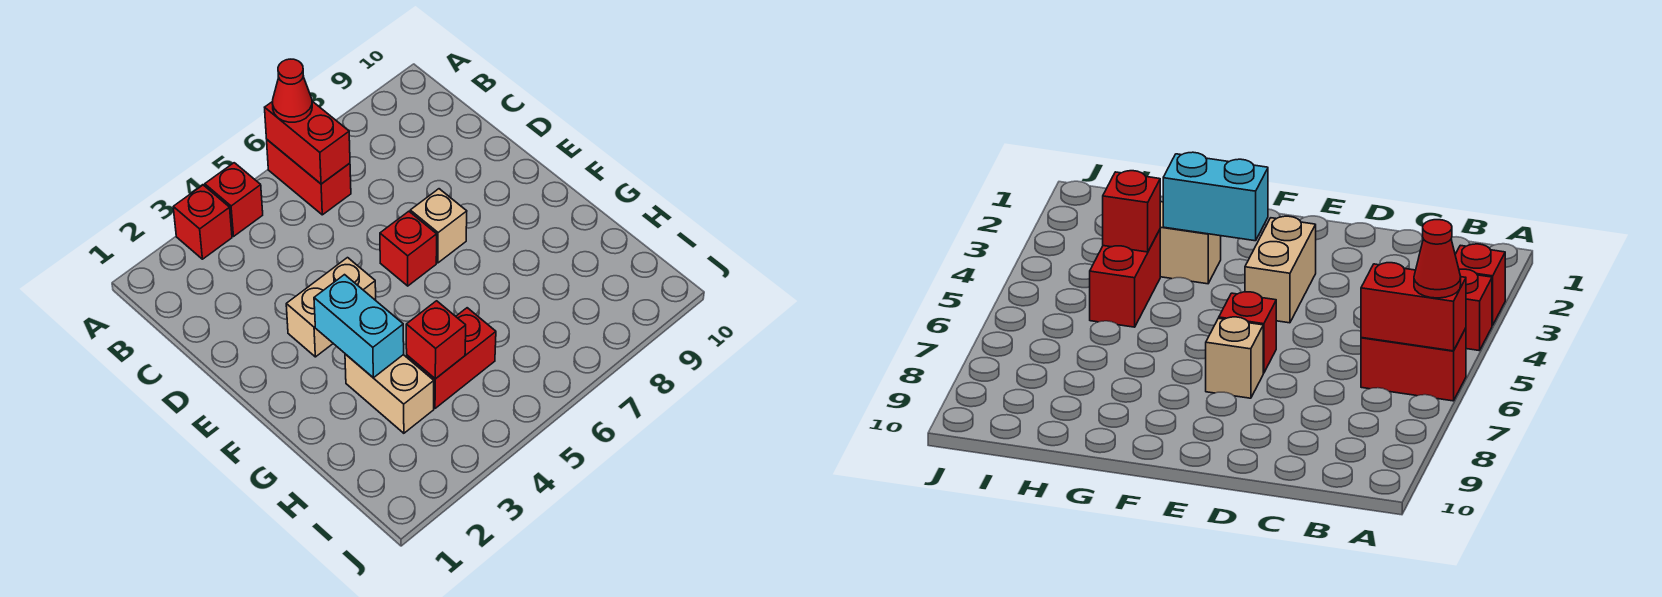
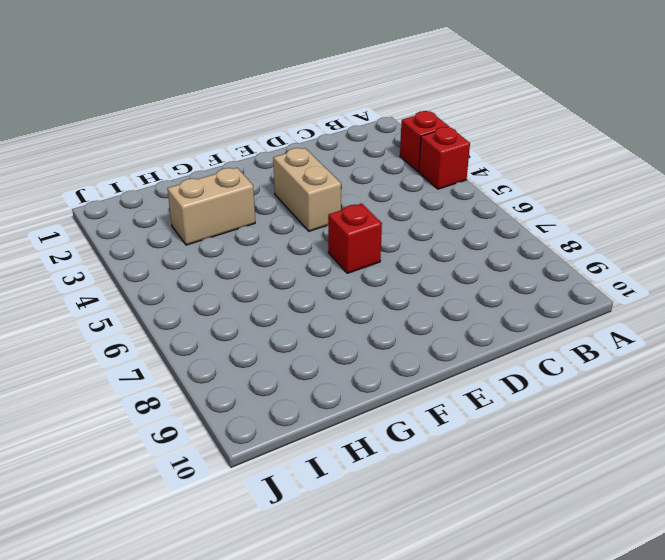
none -> red brick A6:B6 level 1
none -> tan brick E7 level 1
none -> red brick H4:H5 level 1

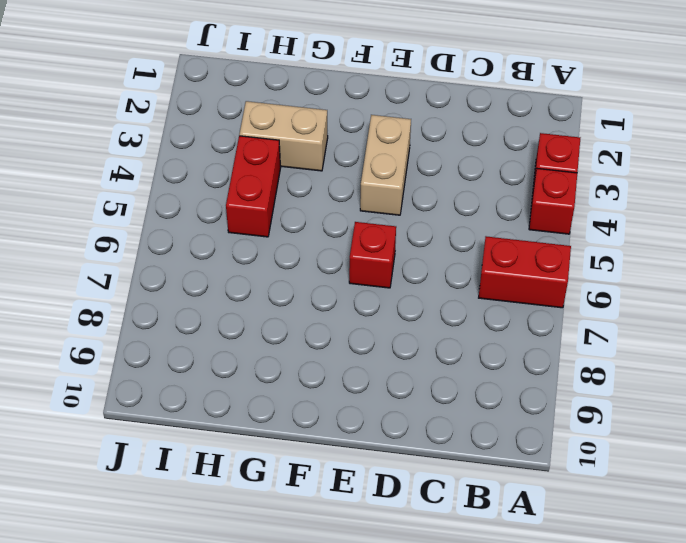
none -> tan brick E7 level 1
none -> red brick A6:B6 level 2
none -> cyan brick F3:G3 level 2

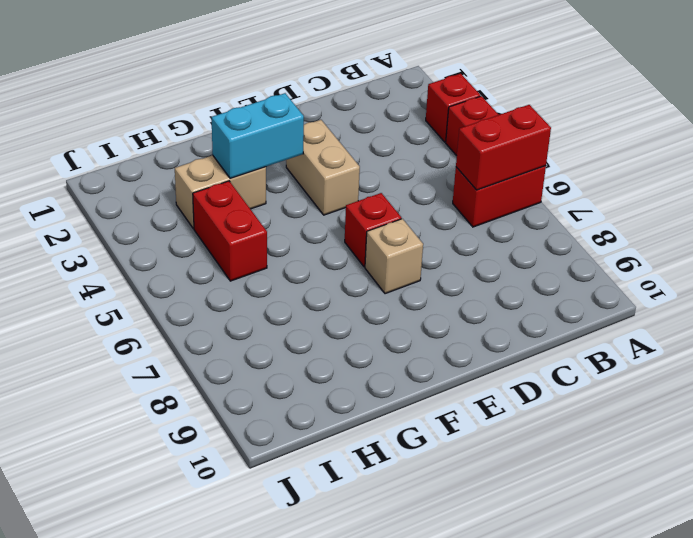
none -> red brick H4 level 2
none -> red cone A6 level 3

